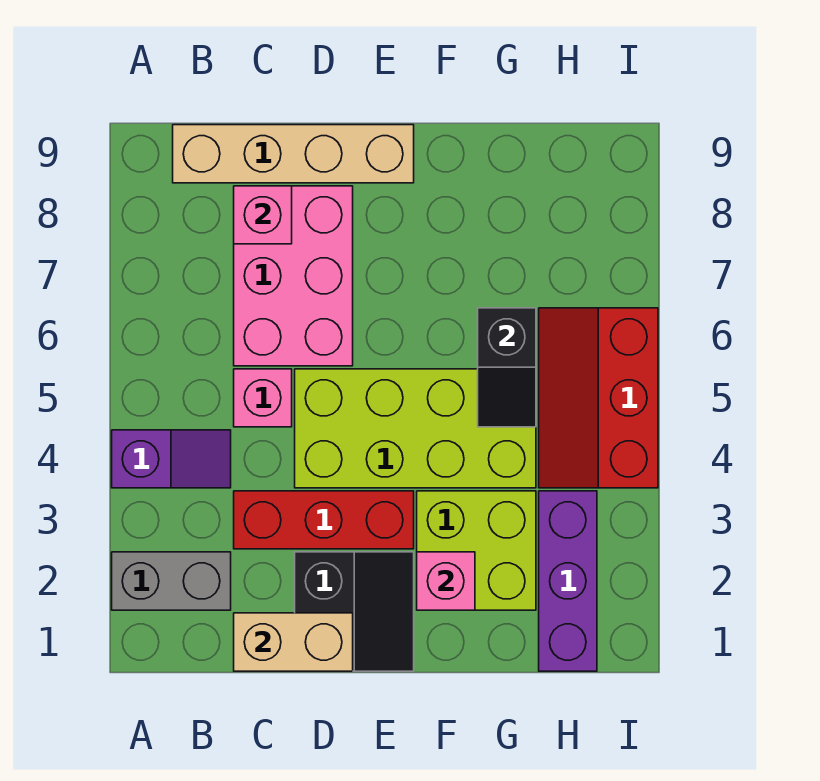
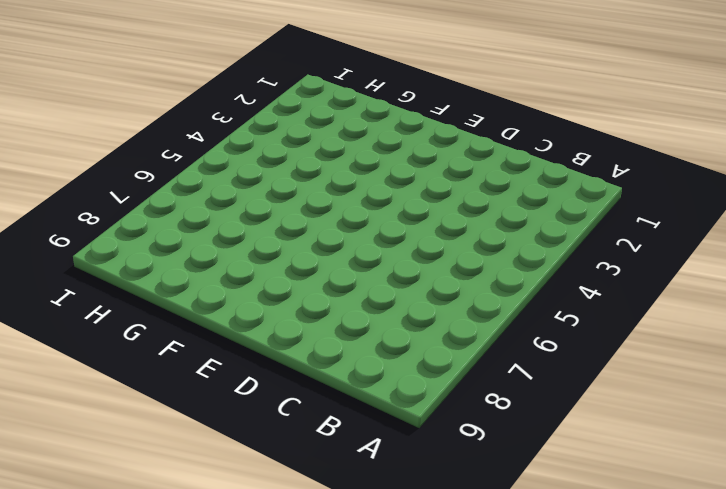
none -> grey brick A2:B2 level 1
none -> purple slope A4:B4 level 1 top A
none -> tan brick B9:E9 level 1

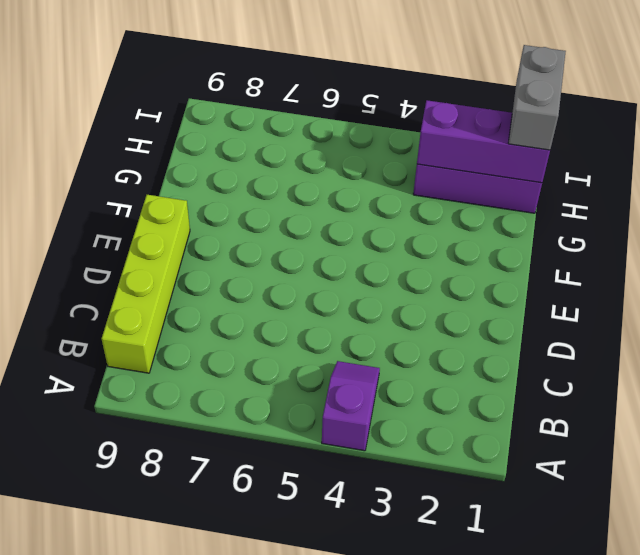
lime brick B9:E9 level 1 -> tan brick B9:E9 level 1
purple brick H1:H3 level 2 -> none
grey brick H1:I1 level 3 -> grey brick A2:B2 level 1
none -> red brick C3:E3 level 1
none -> pink brick C5 level 1
none -> pink brick C6:D8 level 1

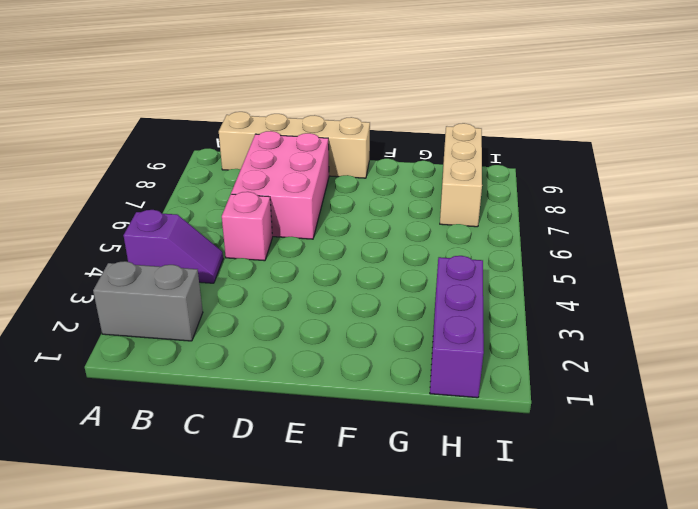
tan brick H7:H9 level 1 -> none
none -> red brick C3:E3 level 1
none -> black slope D1:E2 level 1 top D
none -> lime brick D4:G5 level 1

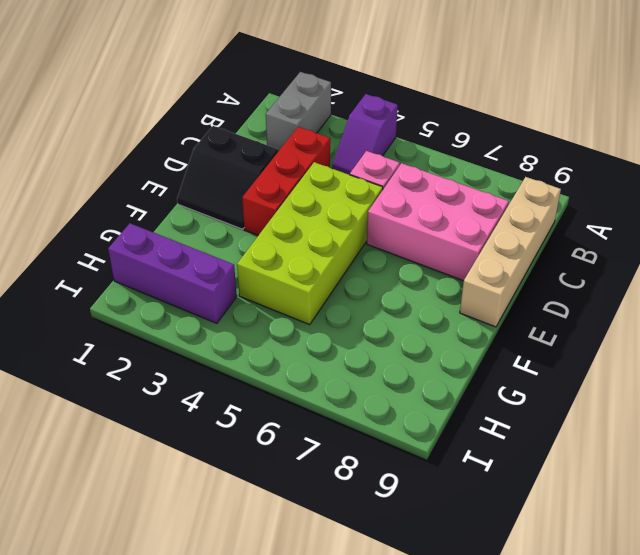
none -> lime brick F2:G3 level 1
none -> red slope H4:I6 level 1 top I
none -> tan brick C1:D1 level 2

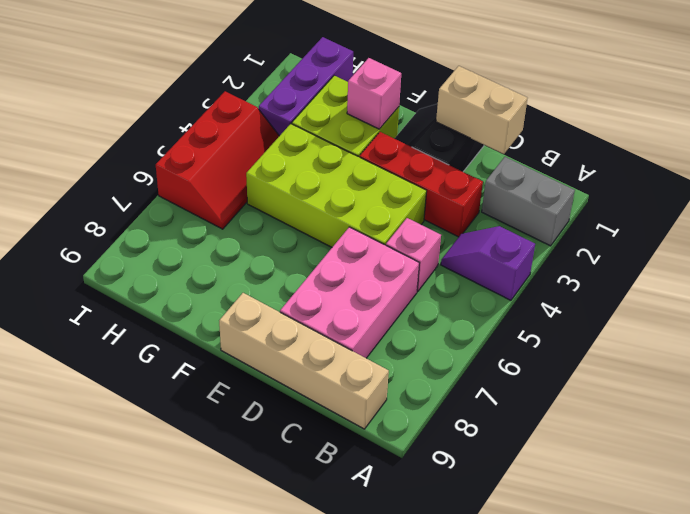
none -> pink brick C8 level 2
none -> black slope G5:G6 level 2 top 6

